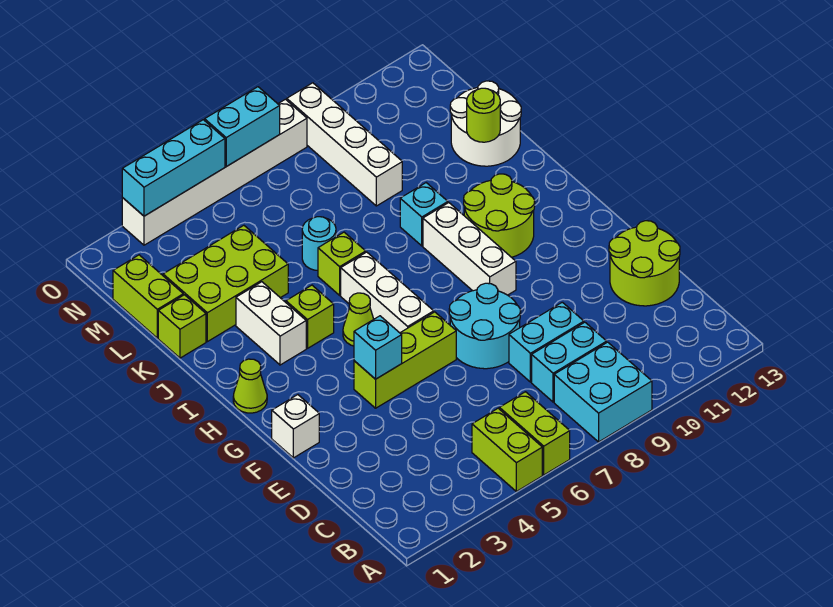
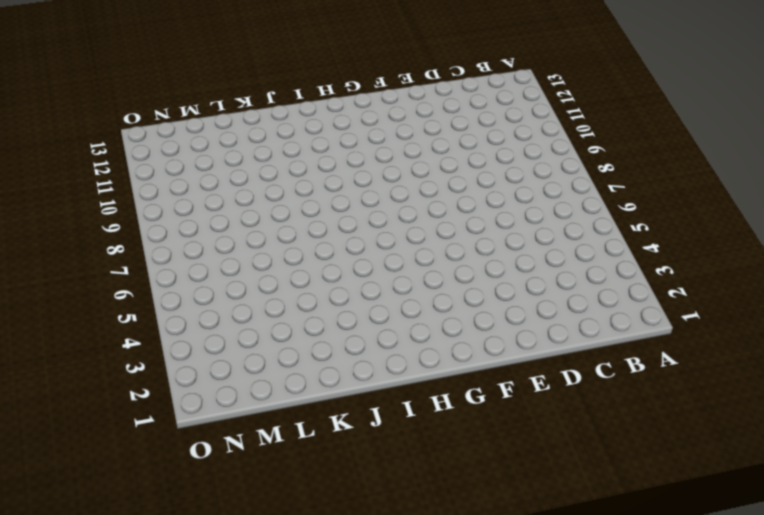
none -> lime brick A5:B5 level 1
none -> lime brick A6:B6 level 1
none -> cyan brick A8:B9 level 1

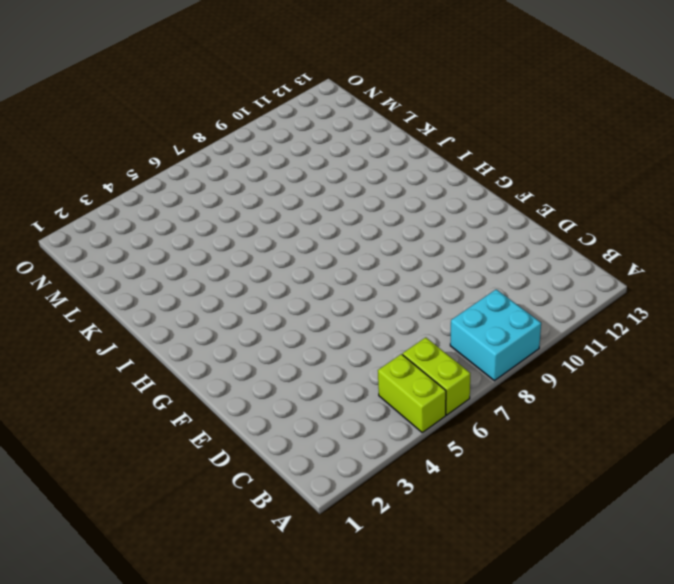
none -> cyan brick C8:C9 level 1
none -> cyan brick D8:D9 level 1
none -> lime round brick D12:E13 level 1

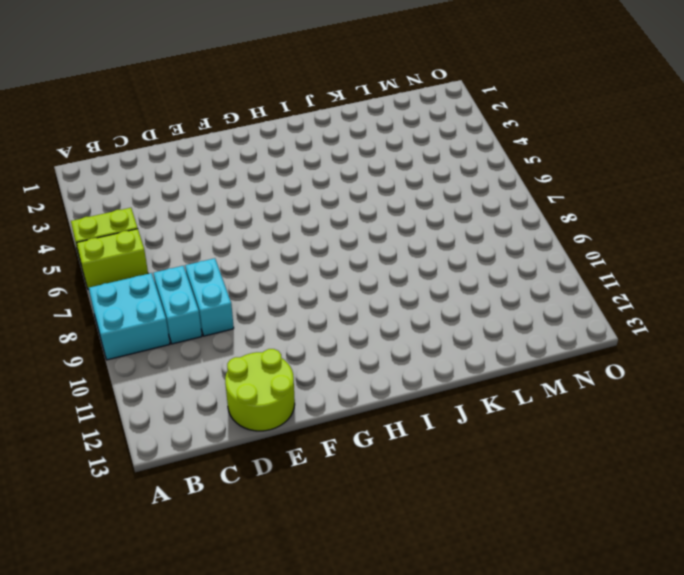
none -> cyan round brick E7:F8 level 1
none -> white brick F1 level 1
none -> lime brick F4:F6 level 1

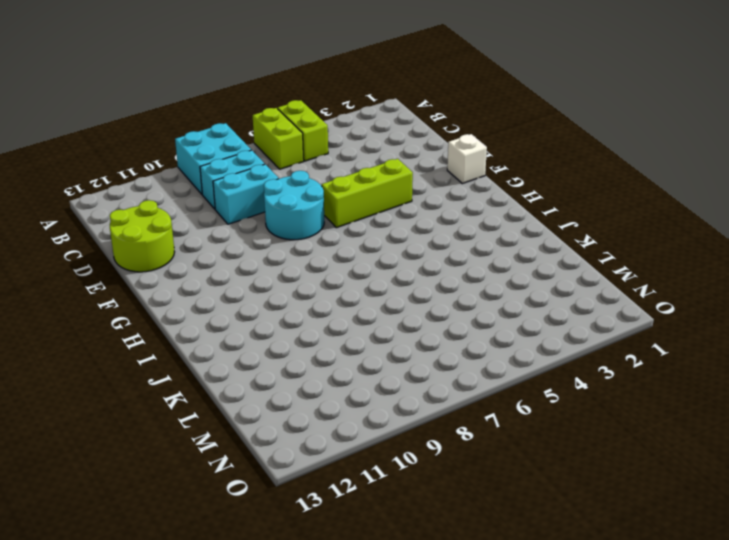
none -> white brick G6:I6 level 1
none -> white brick G9:I9 level 1
none -> lime cone H1 level 1

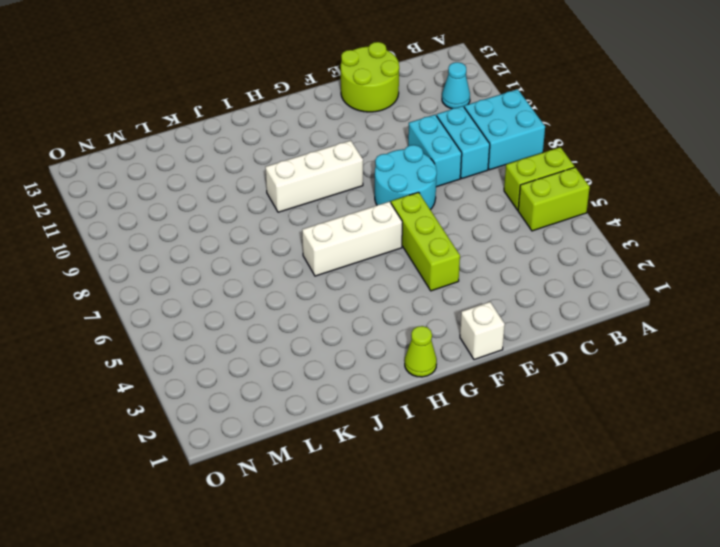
cyan cone B11 level 1 -> none
none -> lime cone H5 level 1
none -> lime round brick H10:I11 level 1
none -> white brick I3:J3 level 1

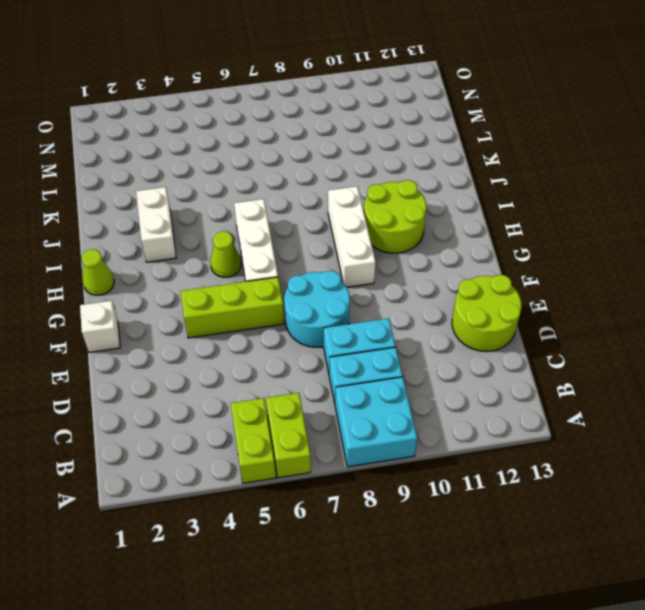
none -> lime brick I4 level 1
none -> lime brick J6 level 1
none -> cyan brick J9 level 1

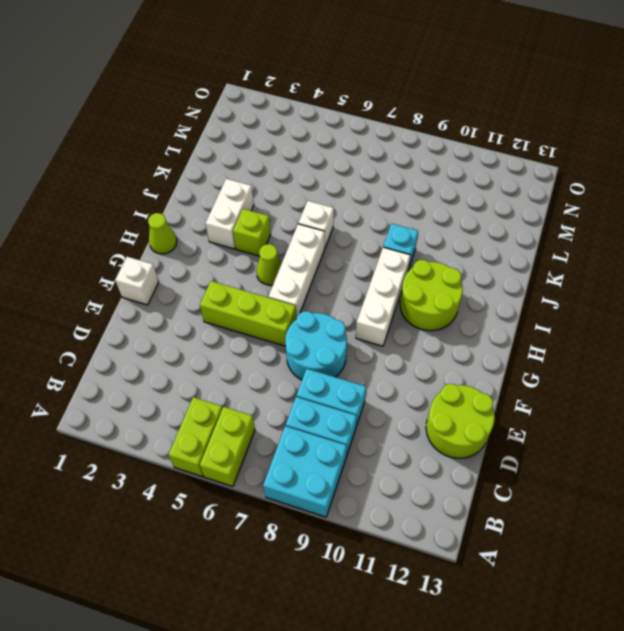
white brick J6 level 1 -> lime brick J6 level 1
none -> lime brick K1 level 1
none -> lime brick K2:L4 level 1
none -> cyan round brick K6 level 1

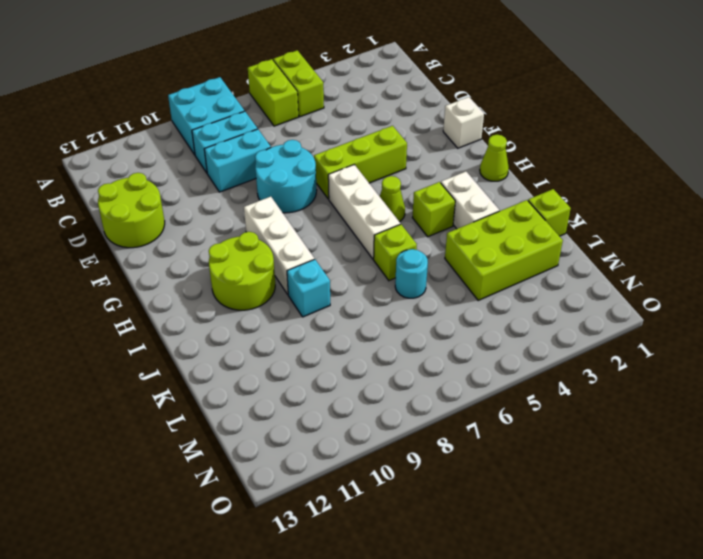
none -> white round brick K12:L13 level 1
none -> lime brick L1:M1 level 1
none -> white brick L9:O9 level 1

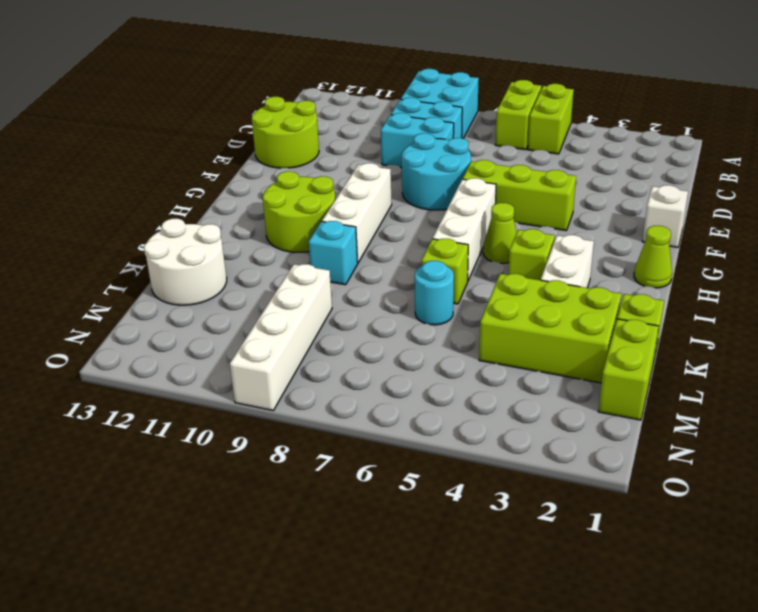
none -> white brick O3:O8 level 1
none -> cyan brick F4 level 2
none -> lime round brick K12 level 2

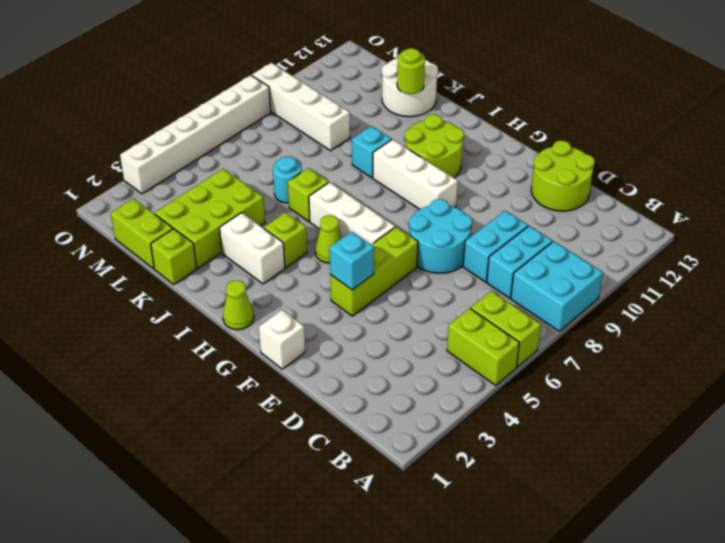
none -> cyan brick O3:O5 level 2
none -> cyan brick O6:O7 level 2

